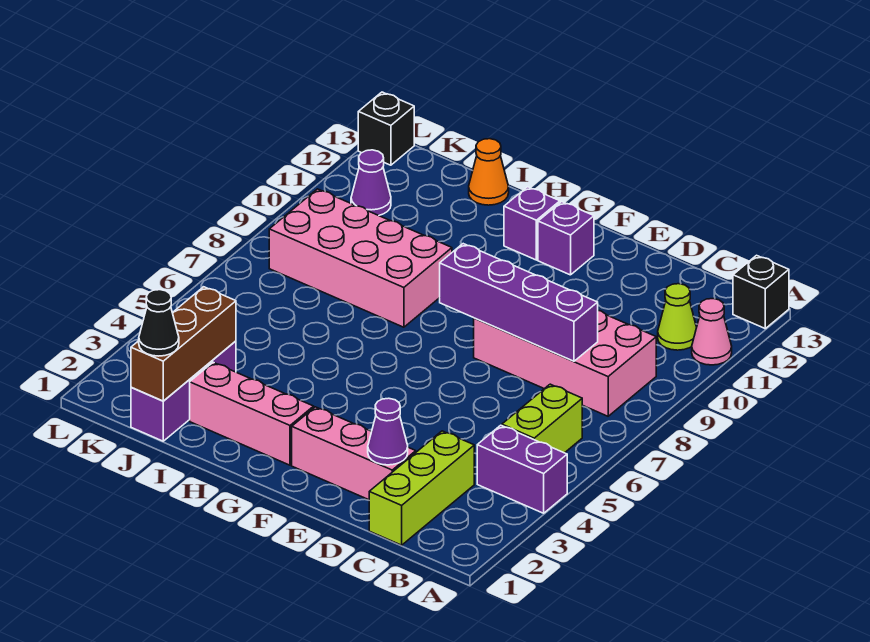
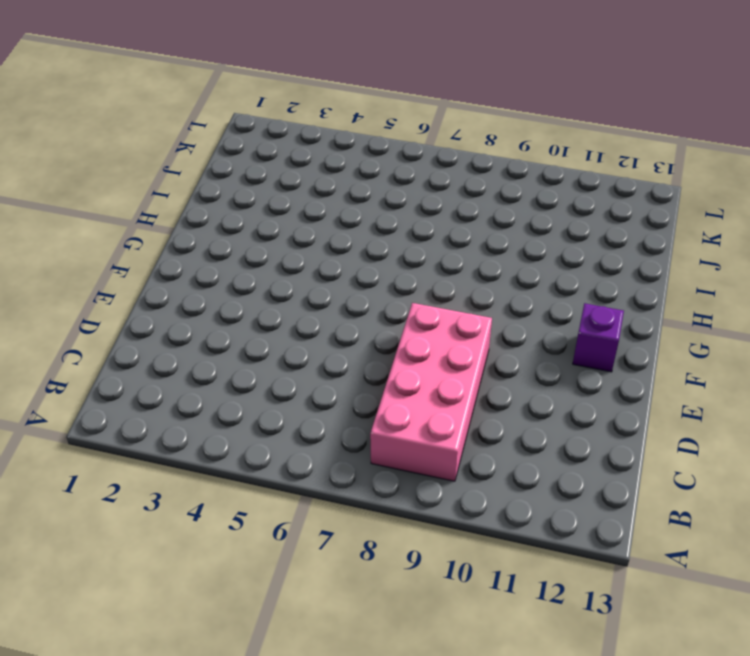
none -> purple brick A4:B4 level 1
none -> pink cone A11 level 1
none -> black brick A13 level 1

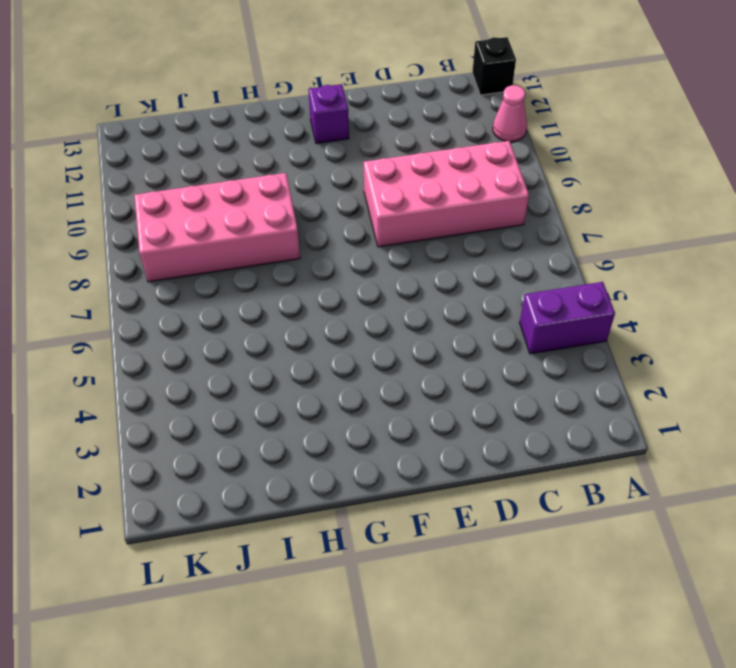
none -> lime brick B5:B6 level 1
none -> lime cone B11 level 1
none -> lime brick C1:C3 level 1

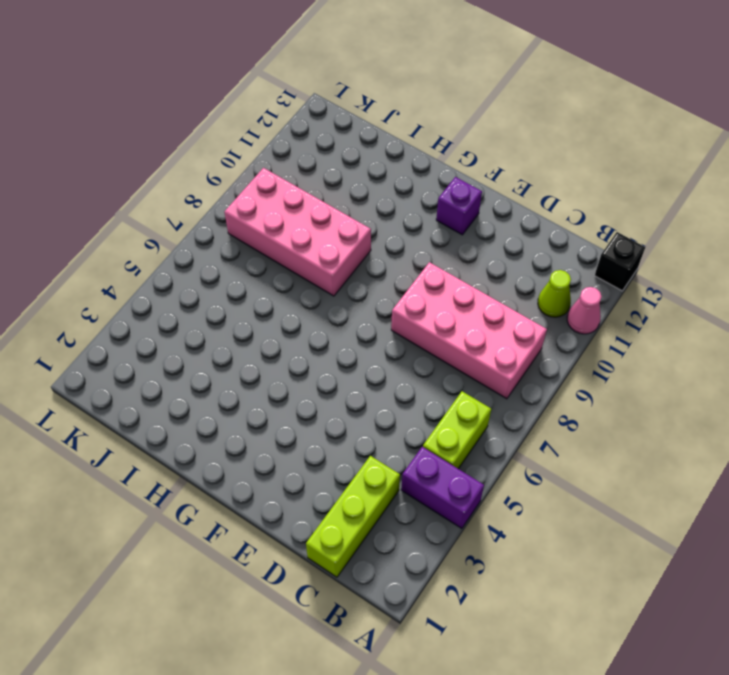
none -> pink brick D2:F2 level 1
none -> pink brick G2:I2 level 1
none -> purple brick G12 level 1

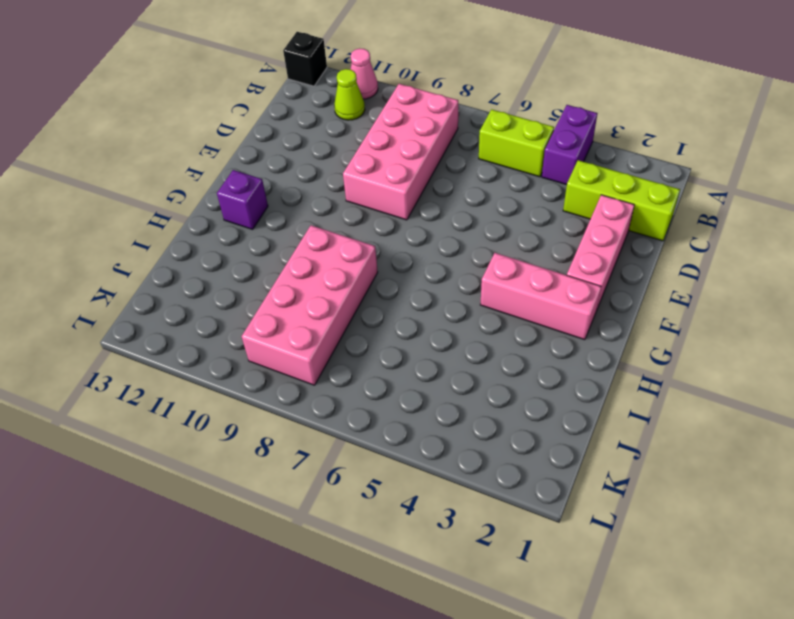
pink brick G2:G4 level 1 -> pink brick G2:I2 level 1
none -> purple brick F12 level 1
none -> orange cone I13 level 1
none -> purple brick J1:J3 level 1

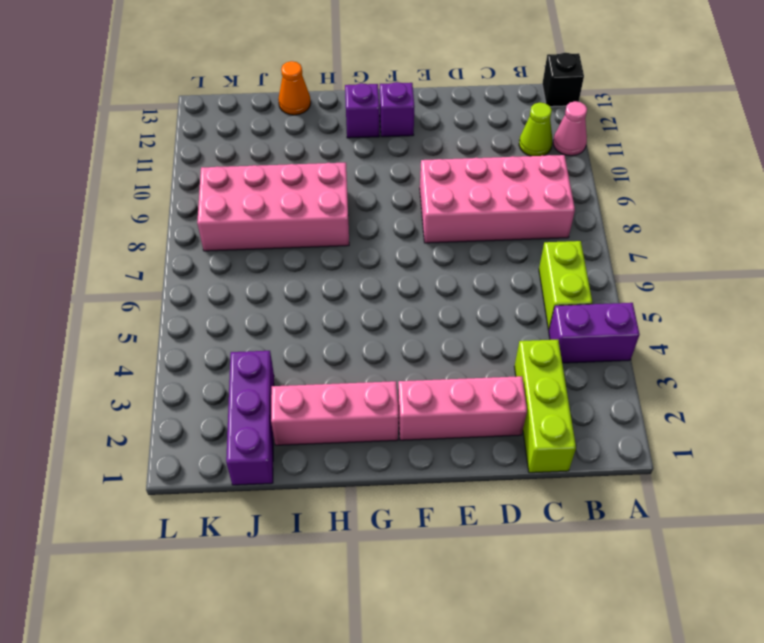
none -> purple cone K11 level 1
none -> black brick L13 level 1
none -> purple brick C8:F8 level 2

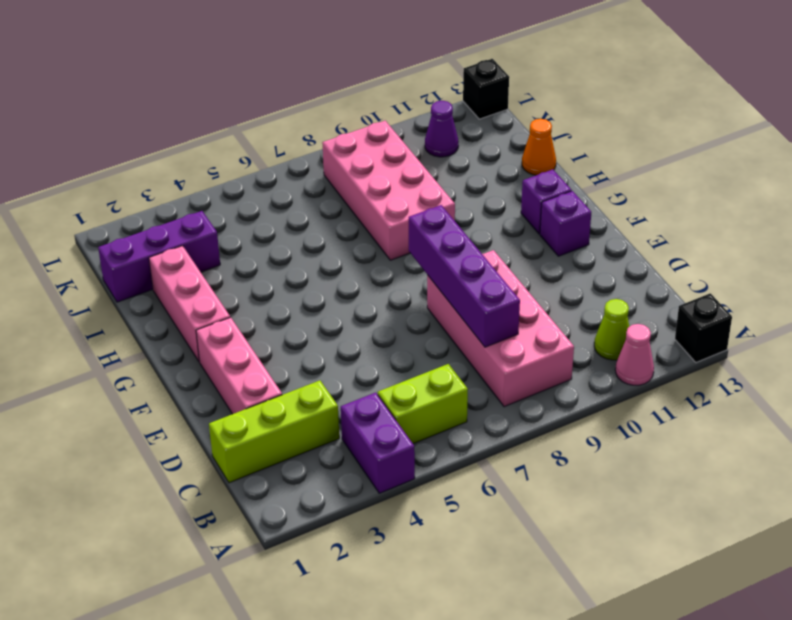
none -> purple cone D2 level 2
none -> brown brick J1:J3 level 2
none -> black cone J1 level 3

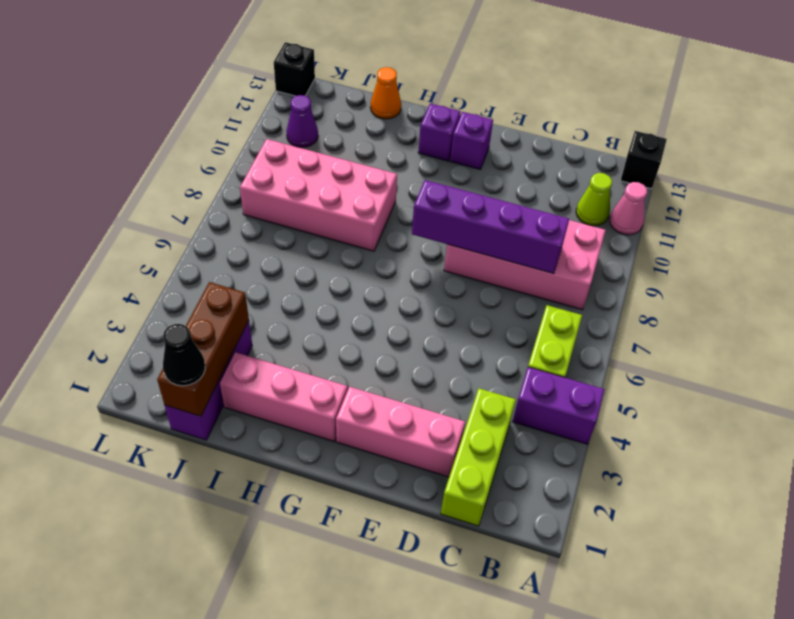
none -> purple cone D2 level 2

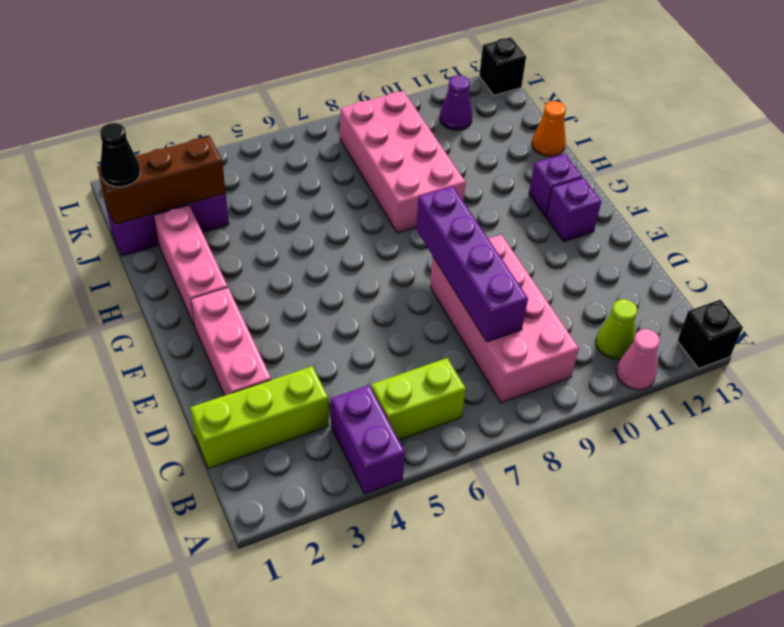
none -> purple cone D2 level 2

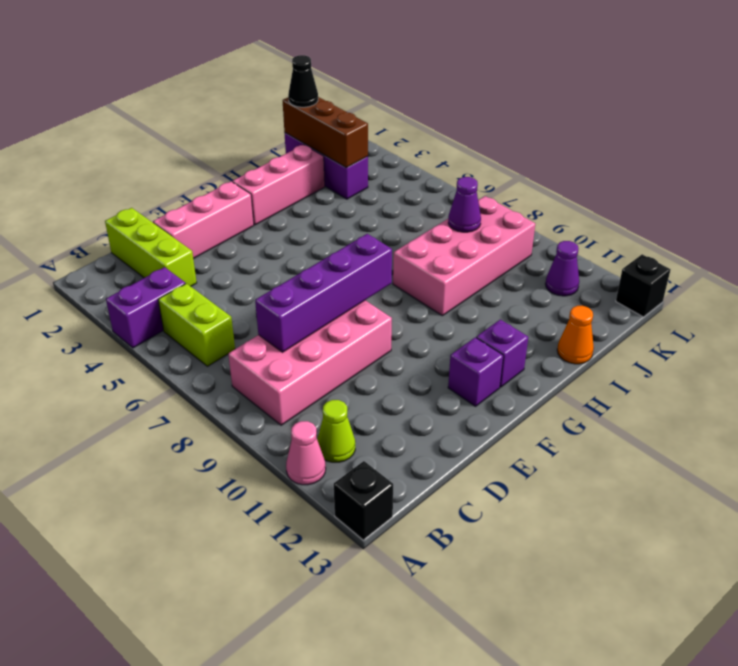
purple cone J8 level 2 -> purple cone D2 level 2

